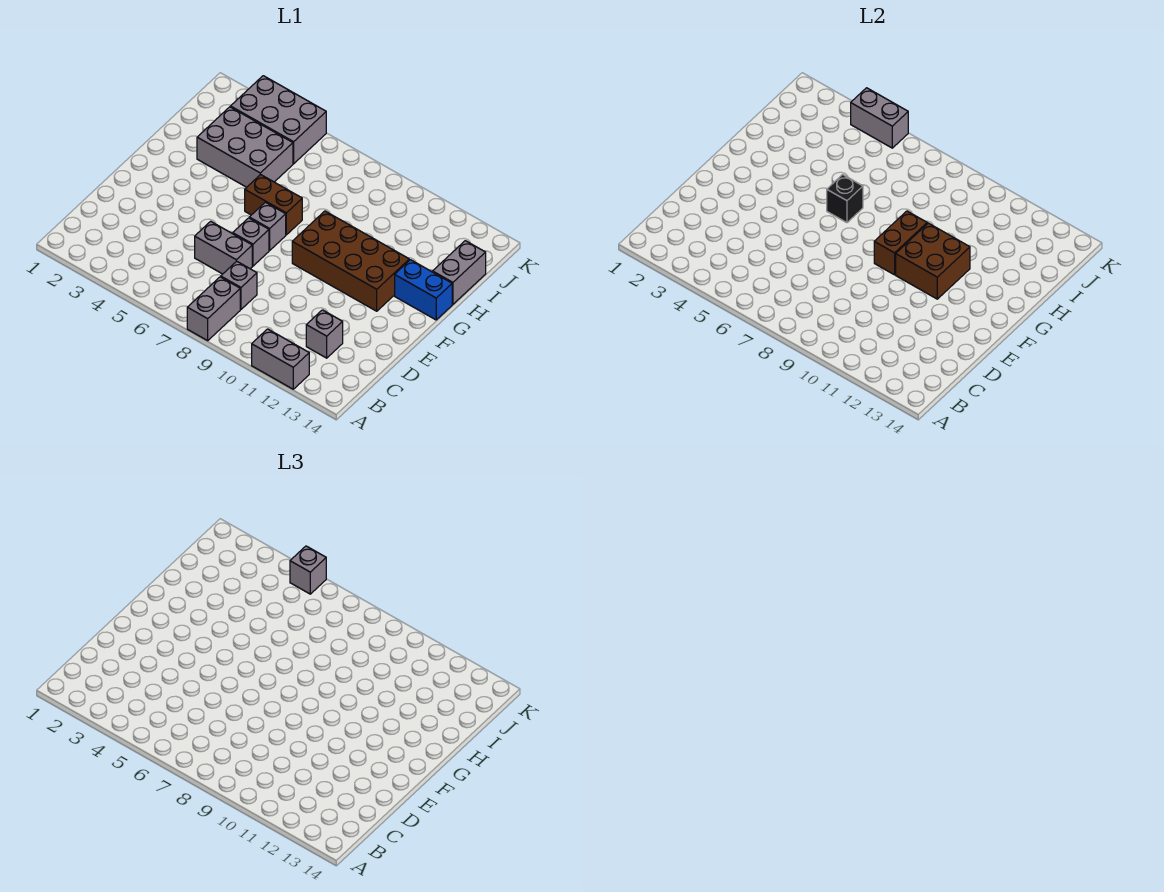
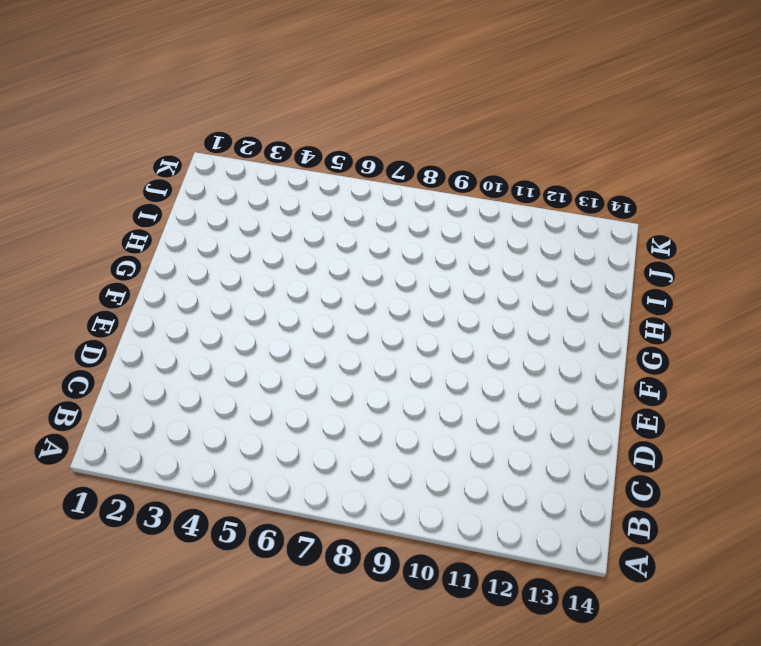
none -> grey brick A8:B8 level 1
none -> grey brick A11:A12 level 1
none -> grey brick C8 level 1

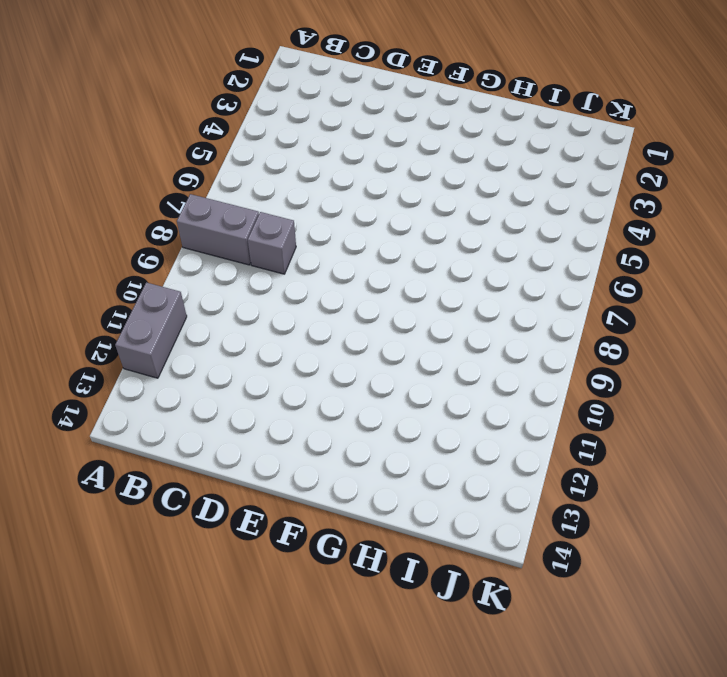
none -> grey brick C12 level 1
none -> grey brick D6:D7 level 1
none -> grey brick E7 level 1

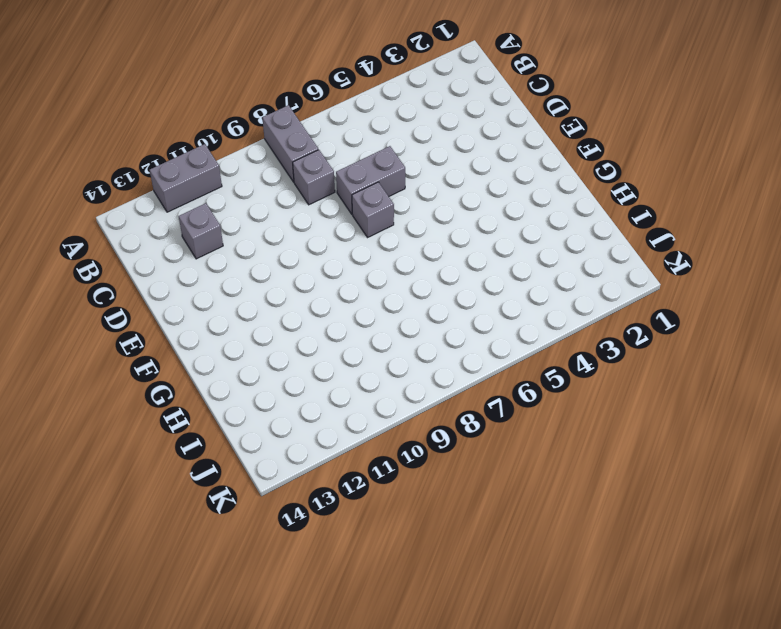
none -> grey brick F7 level 1
none -> brown brick F9:G12 level 1
none -> brown brick G6:G7 level 1

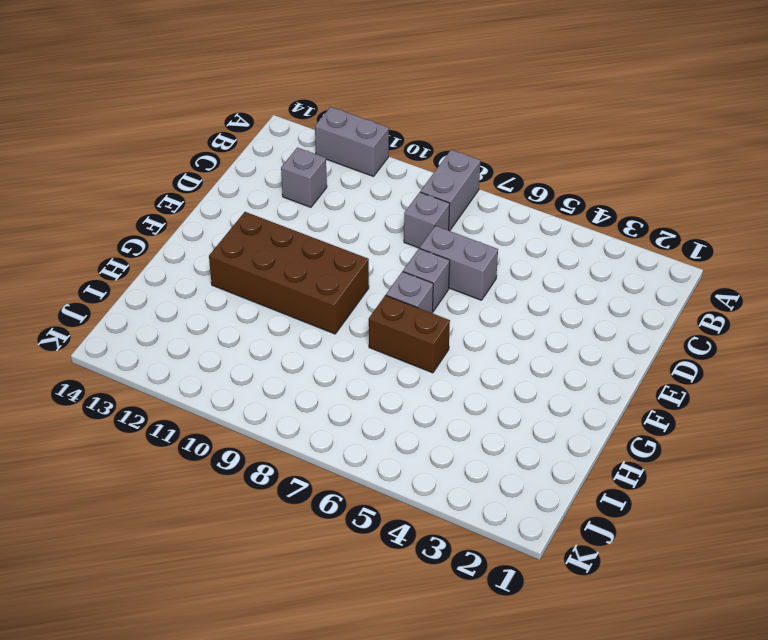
none -> blue brick G13:G14 level 1
none -> grey brick H3:I5 level 1
none -> grey brick H14:I14 level 1

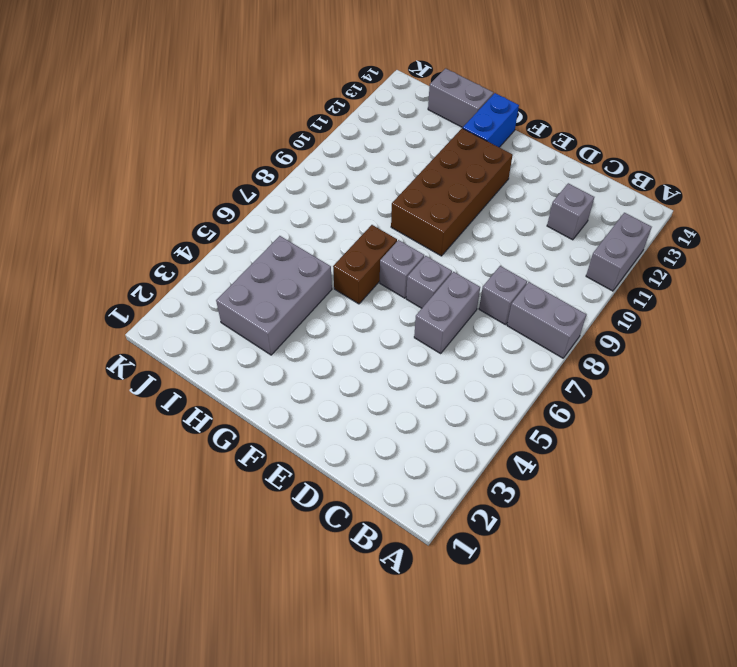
none -> grey brick J3:K5 level 1
none -> brown brick F9:G9 level 2
none -> brown brick F10:G11 level 2

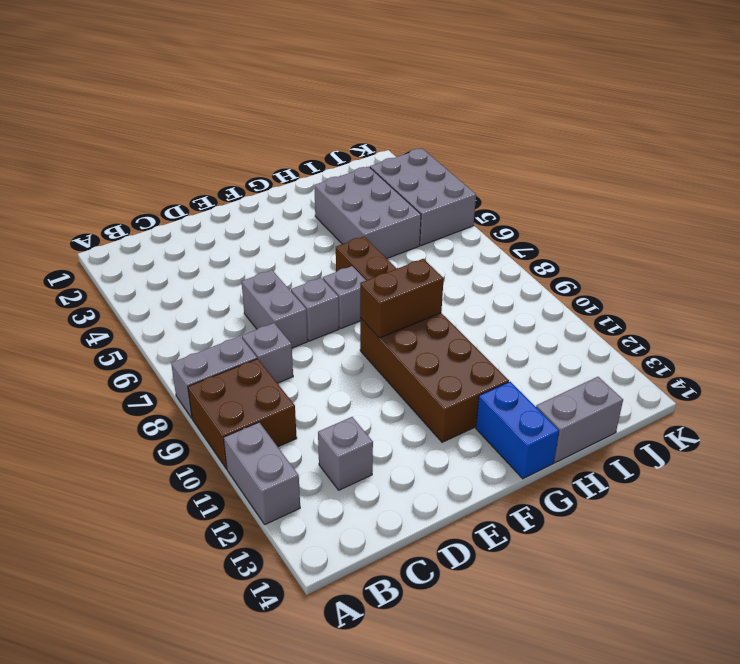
brown brick A9:B10 level 1 -> brown brick F10:G11 level 2
none -> black brick G6 level 2
none -> grey brick K4:K5 level 2
none -> grey brick K5 level 3

